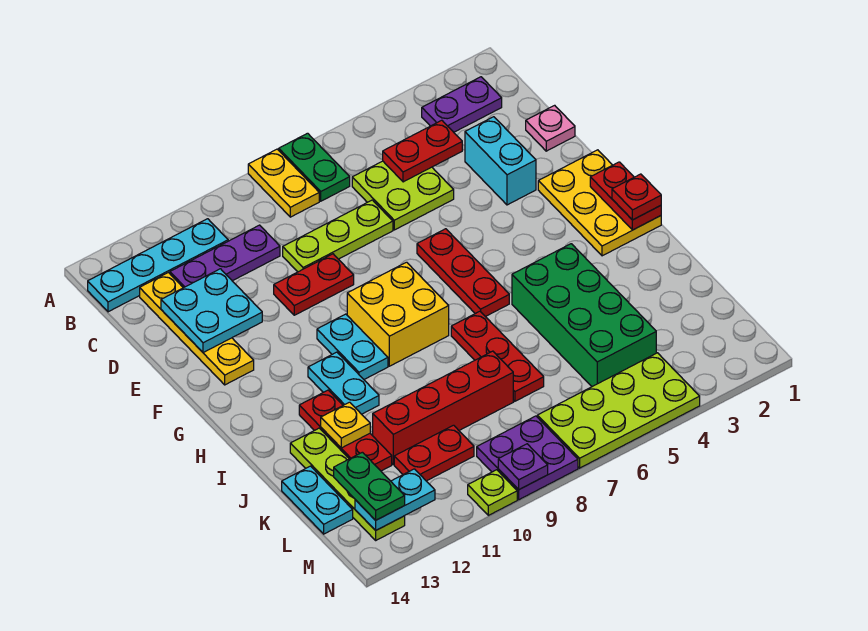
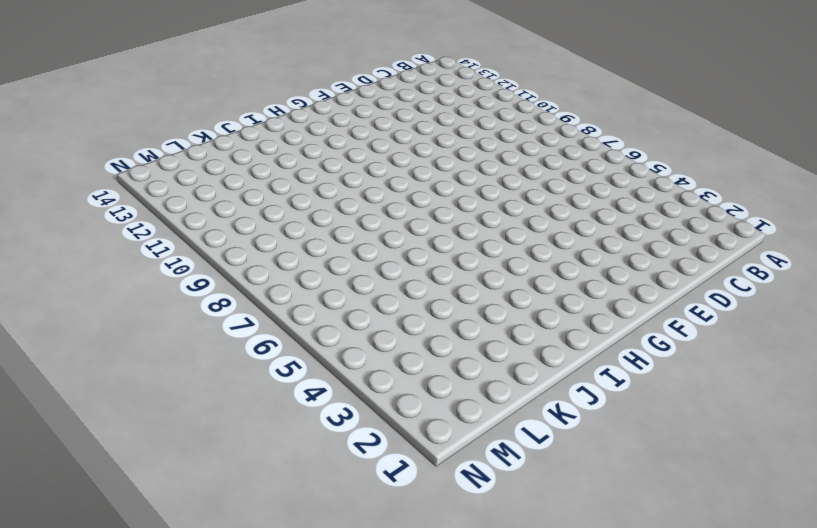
none -> green plate A7:B7 level 1
none -> yellow plate A8:B8 level 1
none -> purple plate B2:B3 level 1
none -> cyan plate B11:B14 level 1

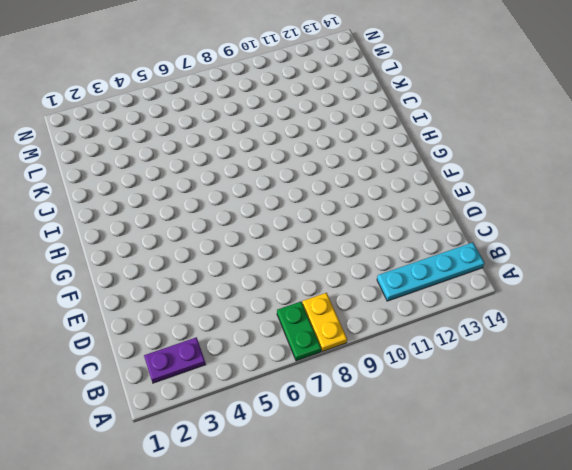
none -> lime plate C5:D6 level 1
none -> purple plate C10:C12 level 1
none -> yellow plate C13:F13 level 1
none -> pink plate D1 level 1

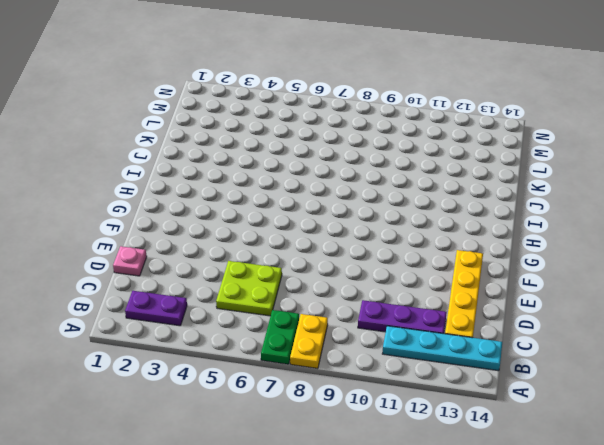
none -> cyan brick D3:E3 level 1
none -> lime plate D7:D9 level 1
none -> red plate E9:E10 level 1
none -> yellow plate F1:H2 level 1

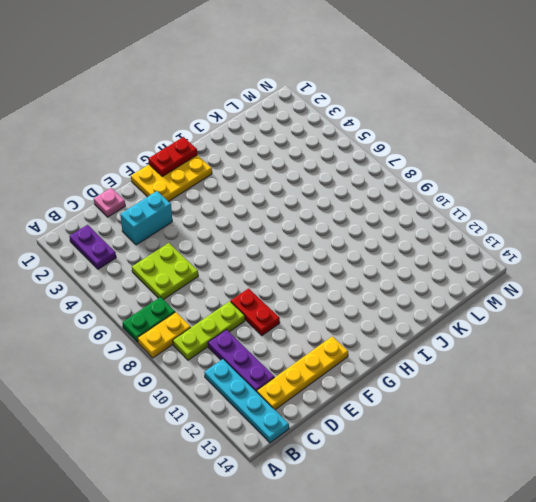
lime plate B9:D9 level 1 -> lime plate D7:D9 level 1
none -> red plate F6:H6 level 1
none -> yellow brick G8:H9 level 1
none -> cyan plate G10:H10 level 1
none -> cyan plate H11:I11 level 1

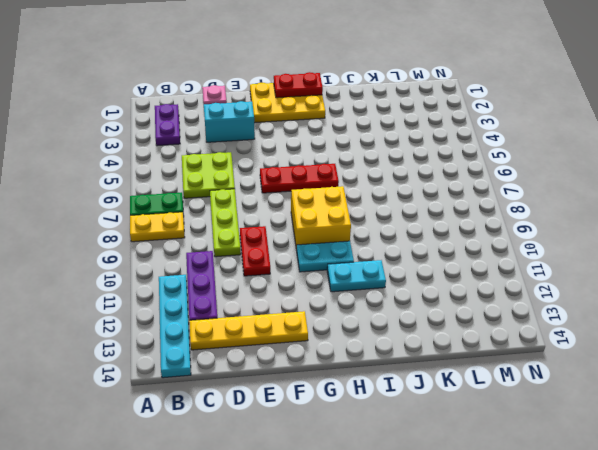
none -> green brick I4:L5 level 1
none -> red plate I7:K7 level 1
none -> red plate I12:K12 level 1
none -> lime plate J13:M13 level 1

